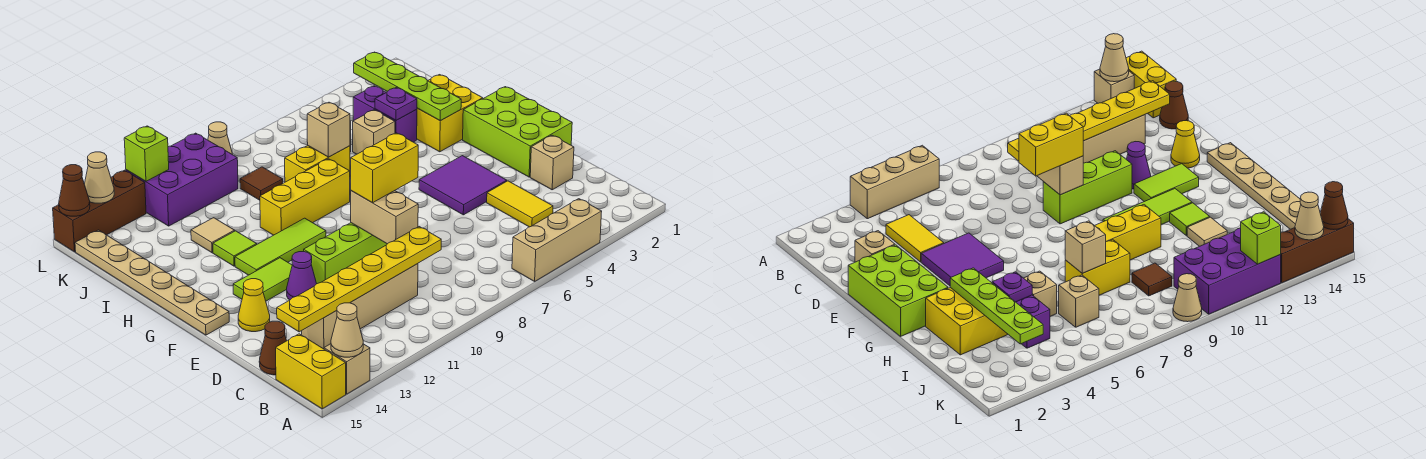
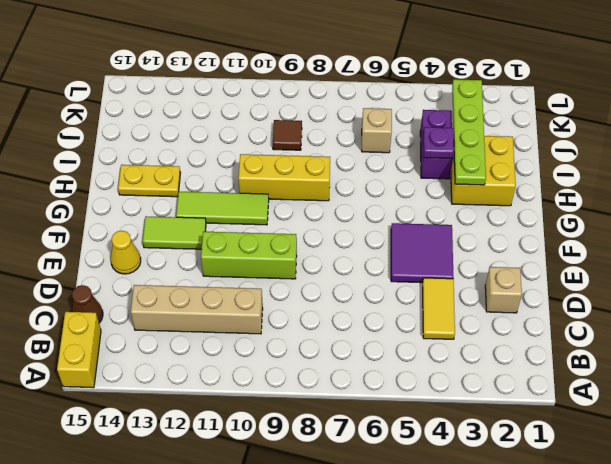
yellow plate H13:H14 level 1 -> none
none -> tan brick A4:A6 level 1
none -> tan brick A14 level 1
none -> lime brick E1:G2 level 1
none -> purple cone E12 level 1

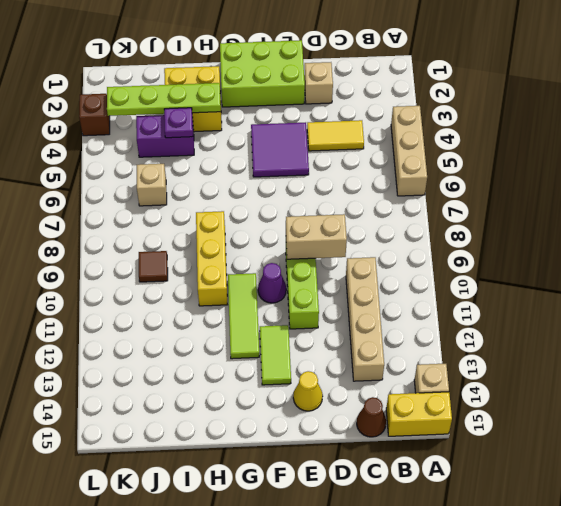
purple cone F10 level 1 -> purple cone E12 level 1
brown brick L3 level 1 -> none
none -> tan plate F15:K15 level 1
none -> lime tile H12 level 1
none -> tan brick I5 level 1
none -> yellow brick I7:I8 level 1

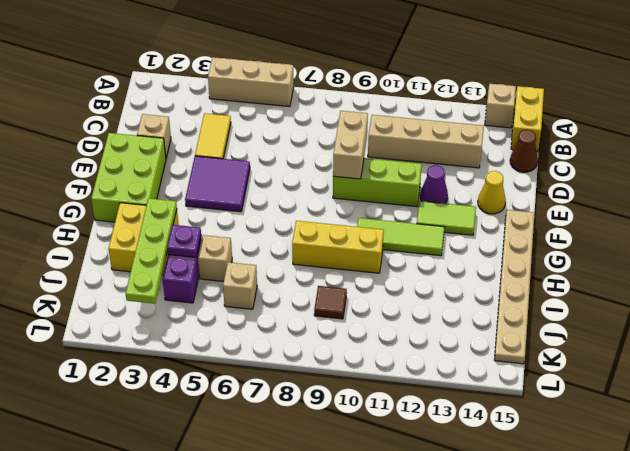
none -> lime tile H12 level 1
none -> yellow brick I7:I8 level 1
none -> tan tile I12 level 1
none -> purple brick K10:L12 level 1

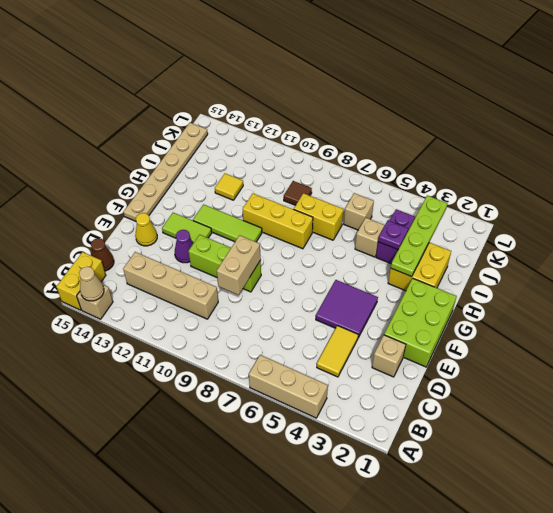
yellow tile I12 level 1 -> tan tile I12 level 1
none -> lime tile H12 level 1
none -> purple brick K10:L12 level 1
none -> tan cone L9 level 1
none -> brown brick L13:L15 level 1

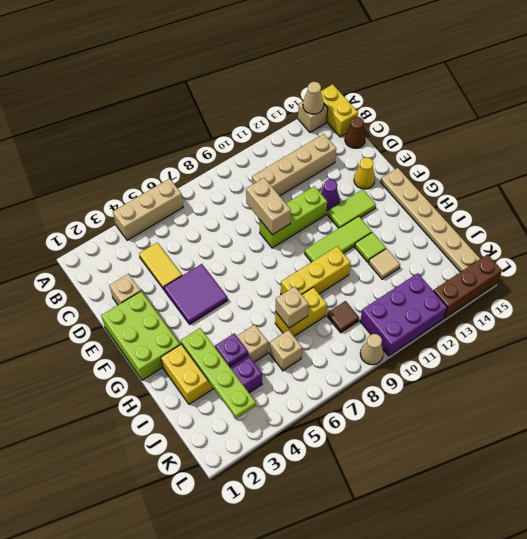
none -> yellow plate C9:C14 level 2
none -> lime brick L12 level 2
none -> tan cone L14 level 2
none -> brown cone L15 level 2

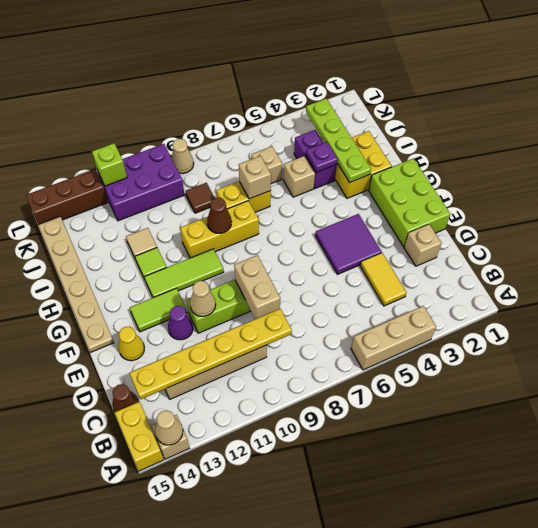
tan cone E11 level 2 -> tan cone L14 level 2
brown cone H9 level 2 -> brown cone L15 level 2
none -> yellow brick E8:E9 level 3

